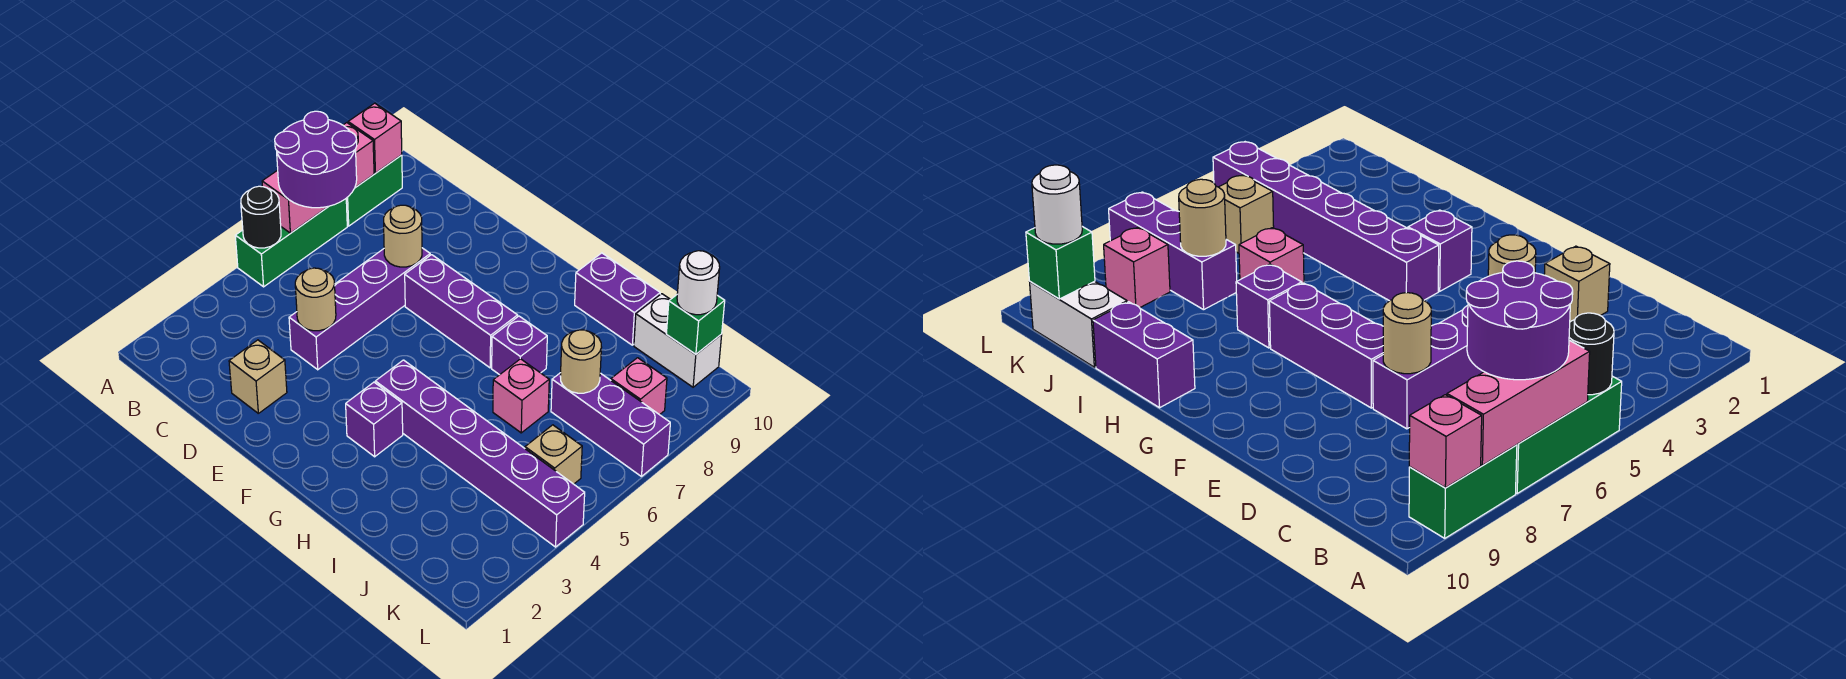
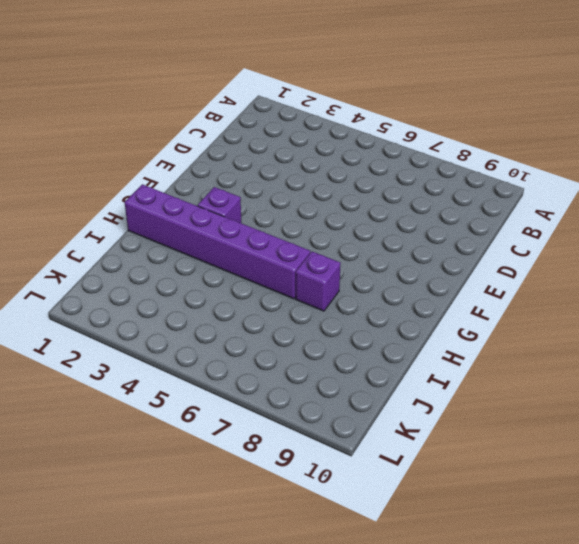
purple brick H1:H6 level 1 -> purple brick G4:L4 level 1
none -> green brick A5:A7 level 1
none -> green brick A8:A9 level 1
none -> tan brick D2 level 1

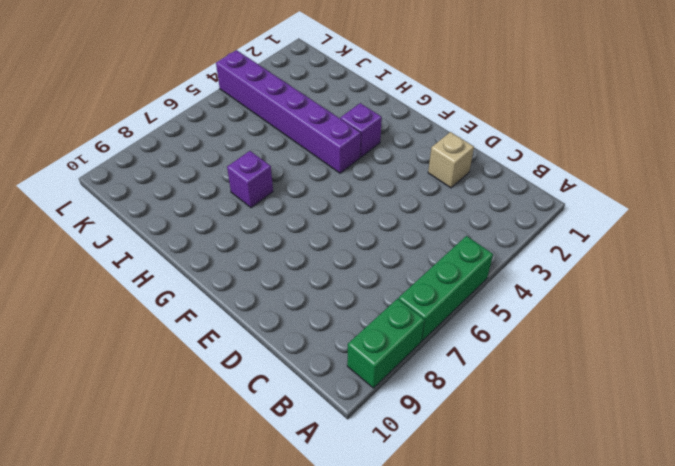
none -> purple brick D4:D7 level 1
none -> purple brick E7:G7 level 1
none -> purple brick H10:I10 level 1

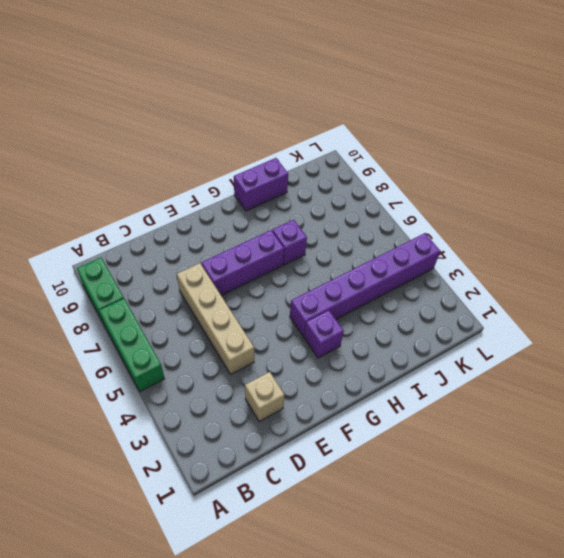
tan brick D4:D7 level 1 -> purple brick D4:D7 level 1
none -> pink brick I6 level 1
none -> purple brick J7:L7 level 1
none -> white brick J10:K10 level 1

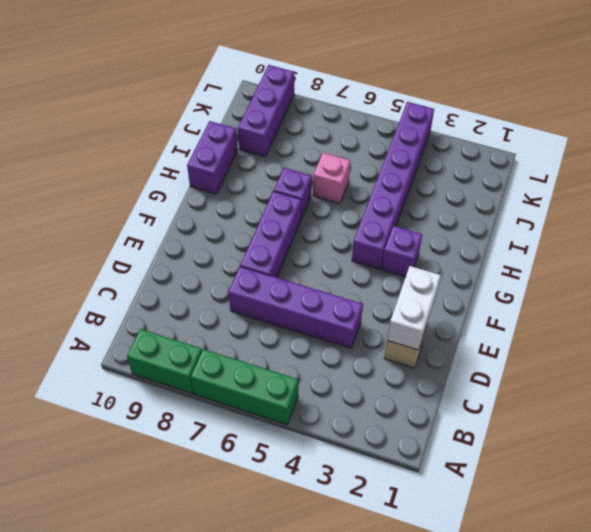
white brick D2:E2 level 2 -> white brick J10:K10 level 1
purple brick J9:L9 level 1 -> purple brick J7:L7 level 1
none -> tan brick K5 level 1
none -> pink brick K8 level 1
none -> black round brick A5 level 2

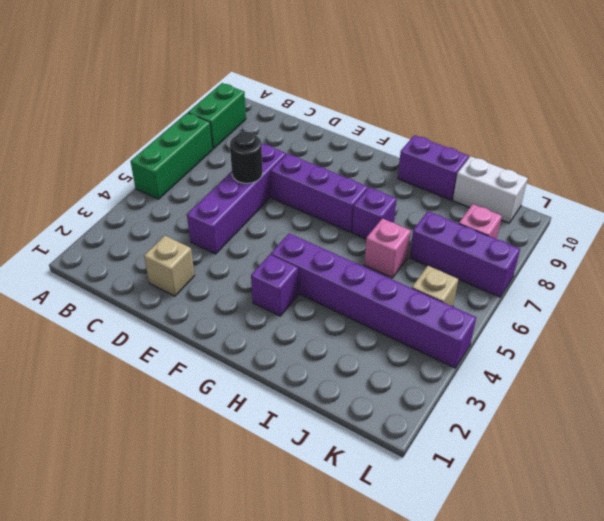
black round brick D6 level 2 -> black round brick A5 level 2
none -> pink brick A6:A8 level 2
none -> pink brick A9 level 2
none -> tan round brick D4 level 2

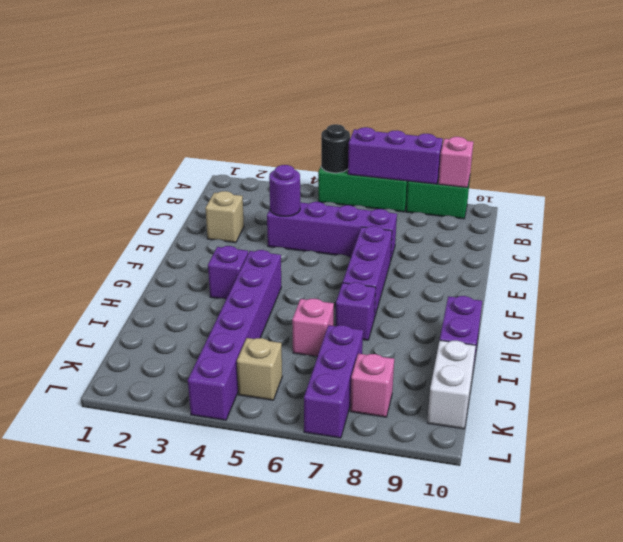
purple brick A6:A8 level 2 -> pink brick A6:A8 level 2
purple round brick D4 level 2 -> tan round brick D4 level 2
none -> tan round brick D7 level 2
none -> tan round brick J7 level 2
none -> green brick K10 level 2

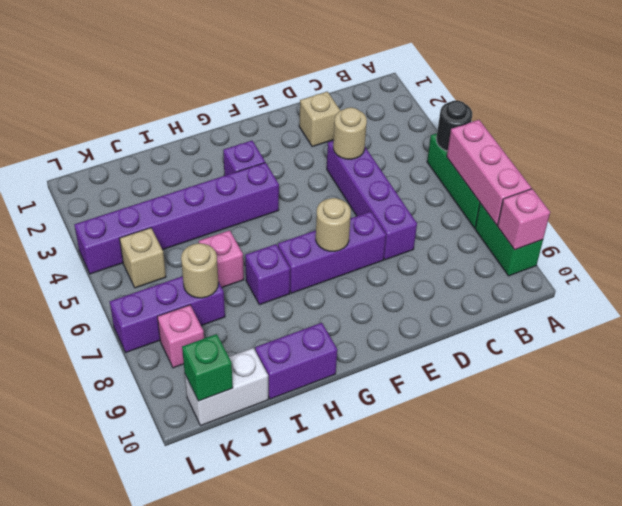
tan round brick F7 level 2 -> tan round brick D7 level 2
none -> purple round brick A6:B7 level 3
none -> white round brick K10 level 3

